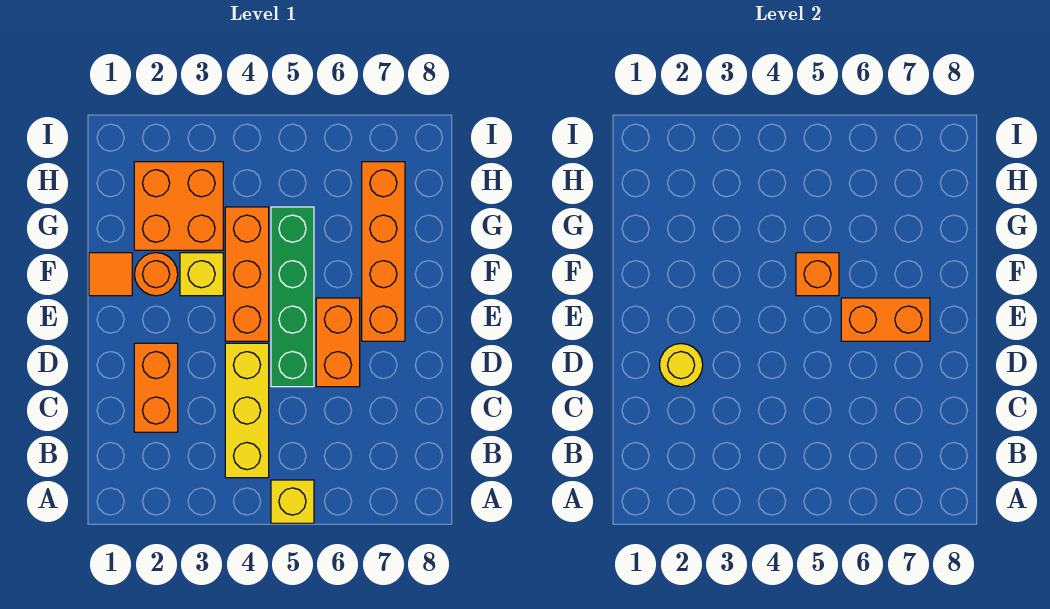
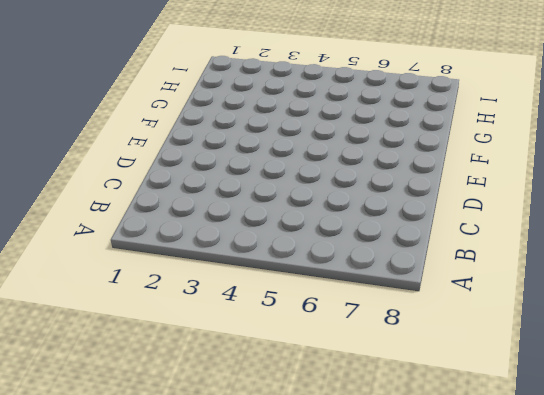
none -> yellow brick A5 level 1
none -> yellow brick B4:D4 level 1
none -> orange brick C2:D2 level 1

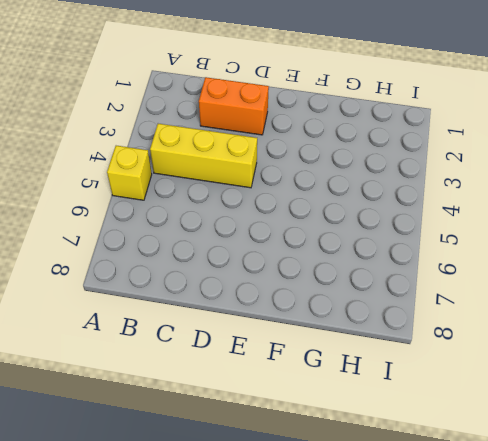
none -> green brick D5:G5 level 1
none -> orange brick D6:E6 level 1
none -> orange brick E4:G4 level 1

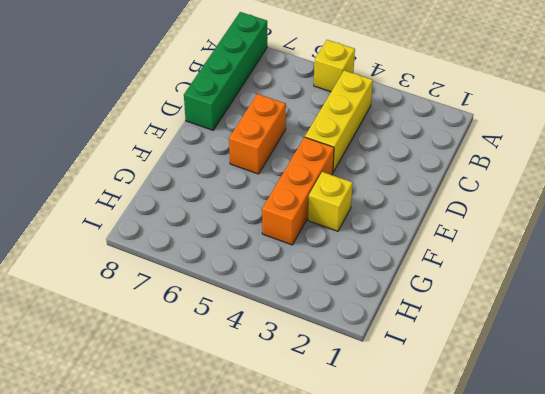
green brick A8:D8 level 1 -> green brick D5:G5 level 1
none -> orange brick C2:D2 level 1
none -> orange brick E7:H7 level 1
none -> orange tile F1 level 1

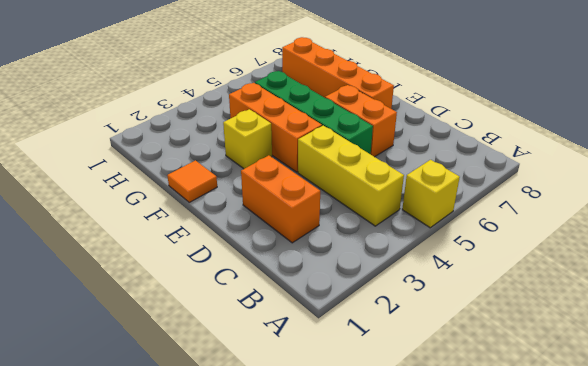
none -> orange round brick F2 level 1
none -> orange brick G2:H3 level 1
none -> yellow round brick D2 level 2

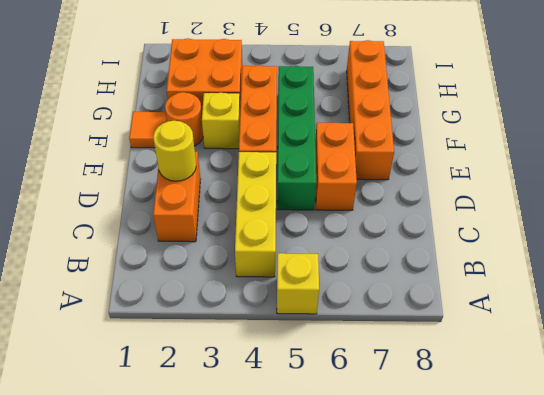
none -> orange brick E6:E7 level 2
none -> orange brick F5 level 2

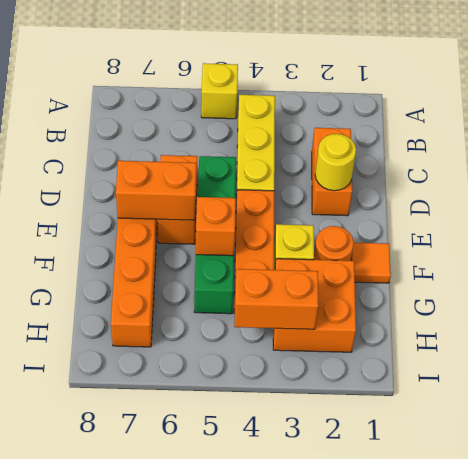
orange brick H3:H4 level 2 -> none

